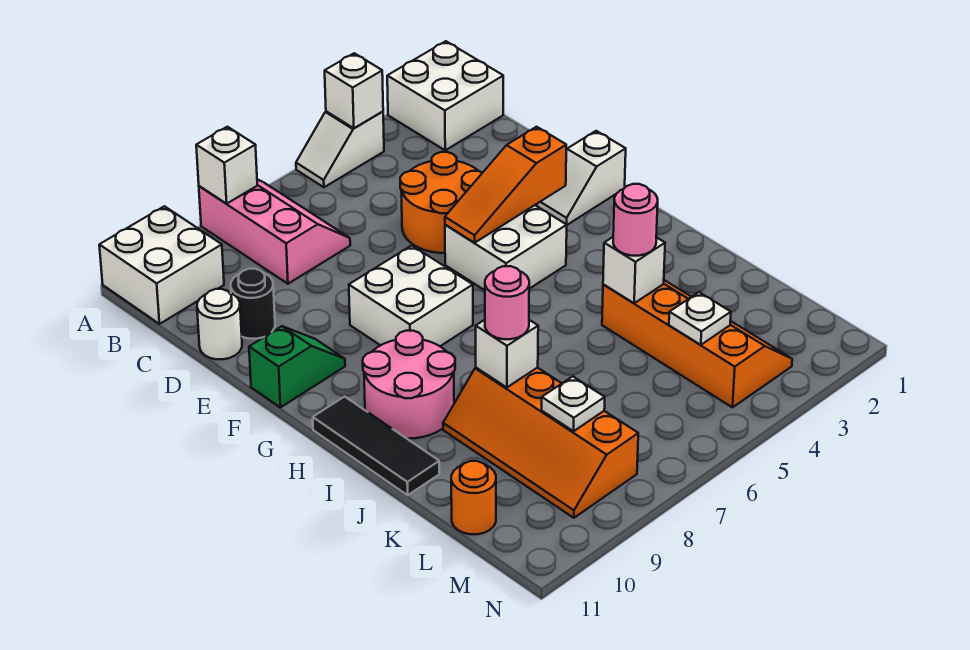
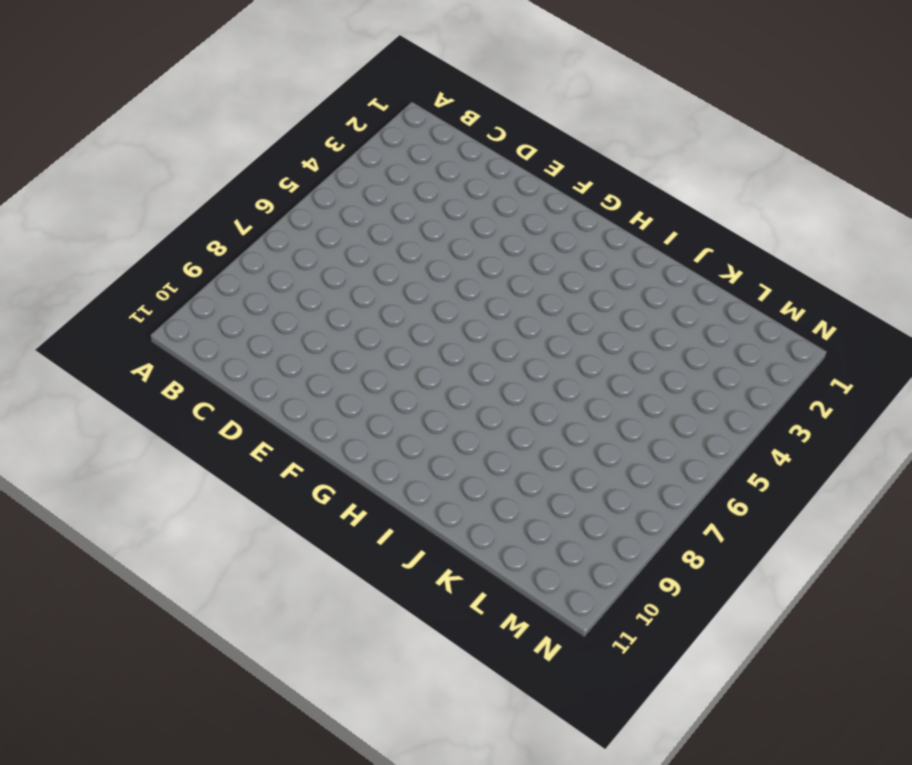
none -> white brick A1:B2 level 1
none -> white slope A4:A5 level 1 top 4
none -> pink slope A7:C8 level 1 top 8

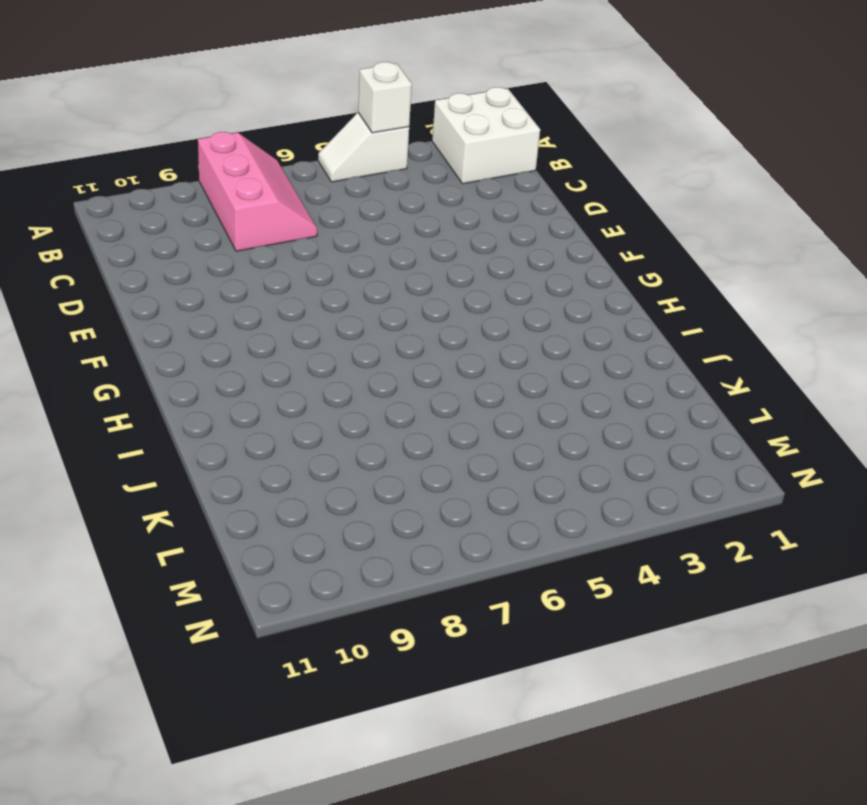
none -> white brick A10:B11 level 1
none -> orange round brick D4:E5 level 1
none -> black round brick D10 level 1

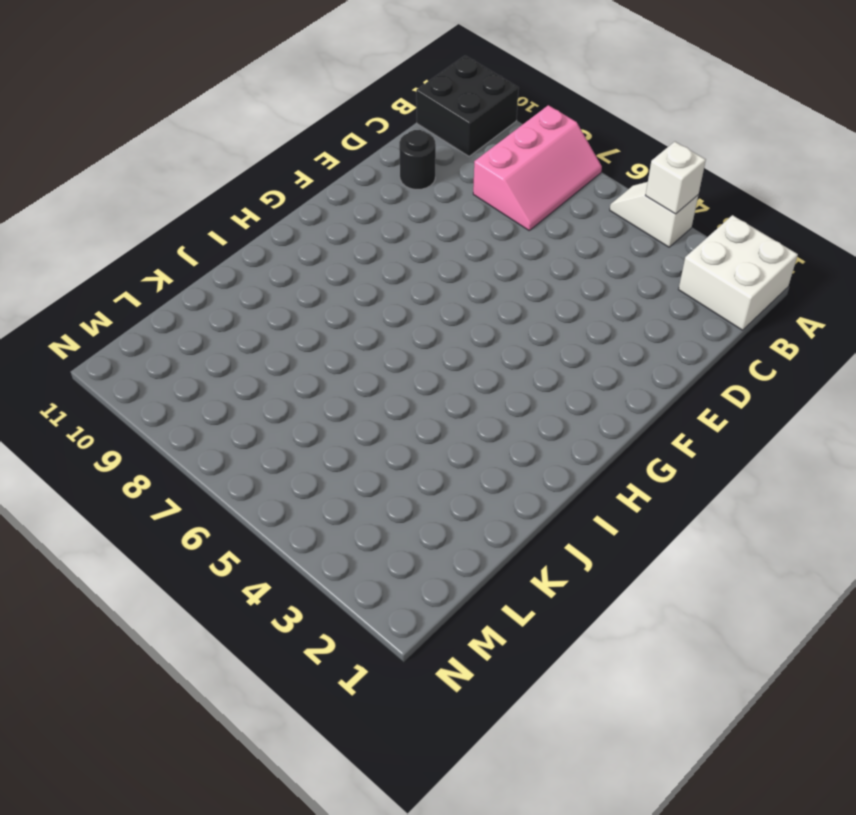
black brick A10:B11 level 1 -> white brick A10:B11 level 1
none -> orange round brick D4:E5 level 1
none -> white round brick D11 level 1
none -> white slope F1:F2 level 1 top 1

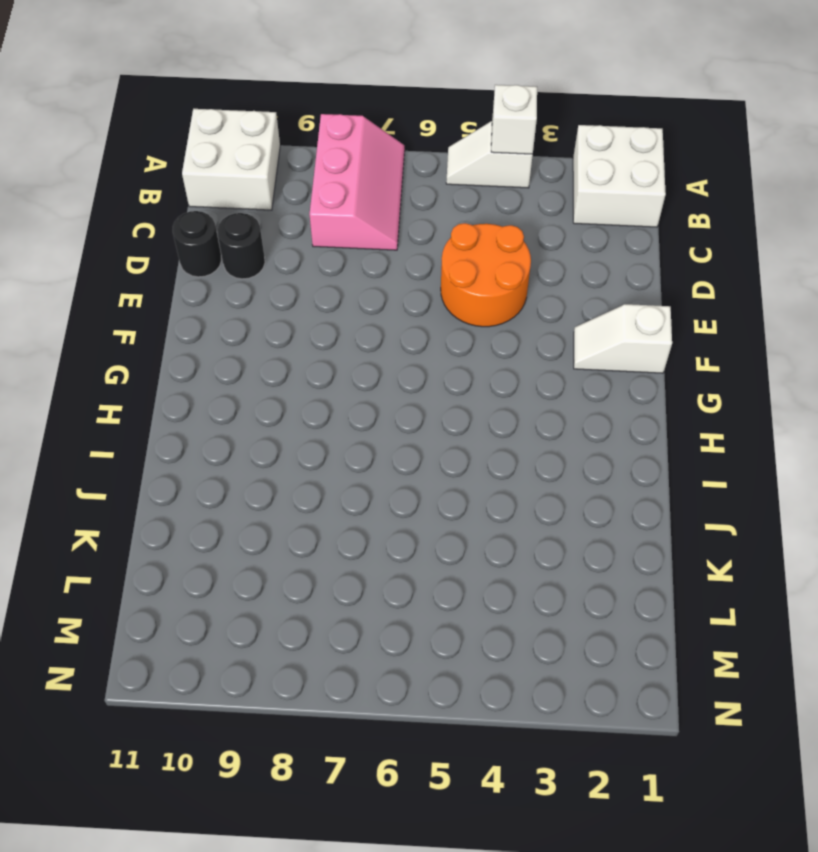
black round brick D11 level 1 -> white round brick D11 level 1
none -> white brick F4:G5 level 1
none -> white brick F7:G8 level 1
none -> green slope F10:F11 level 1 top 11

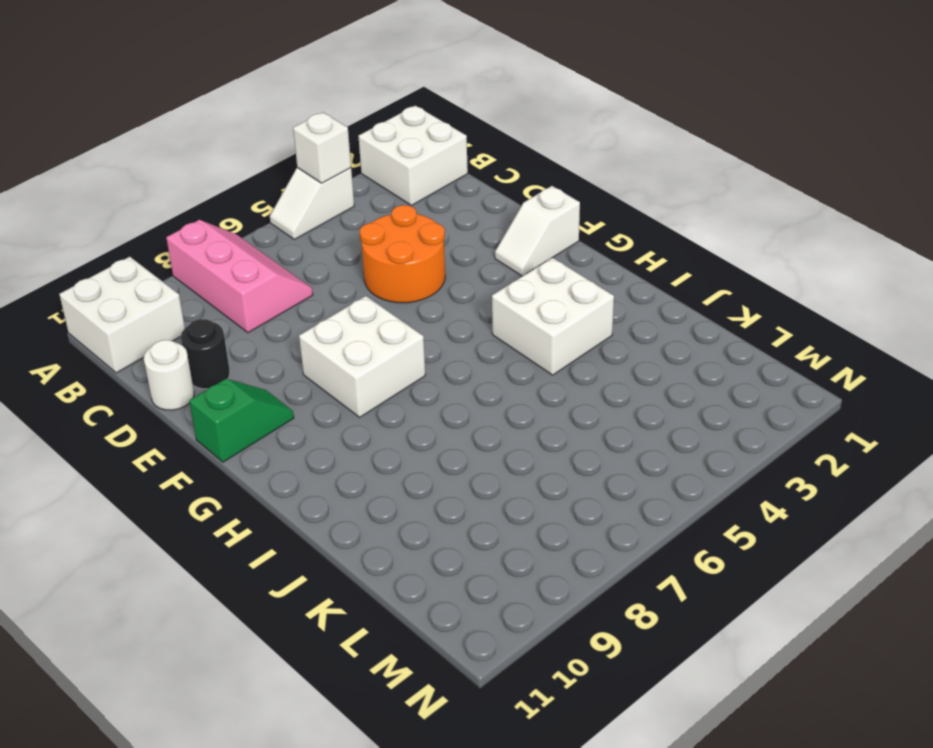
white brick H3:I4 level 1 -> white brick F4:G5 level 1
none -> pink round brick H9:I10 level 1
none -> black tile H11:J11 level 1
none -> orange slope J3:M4 level 1 top 4

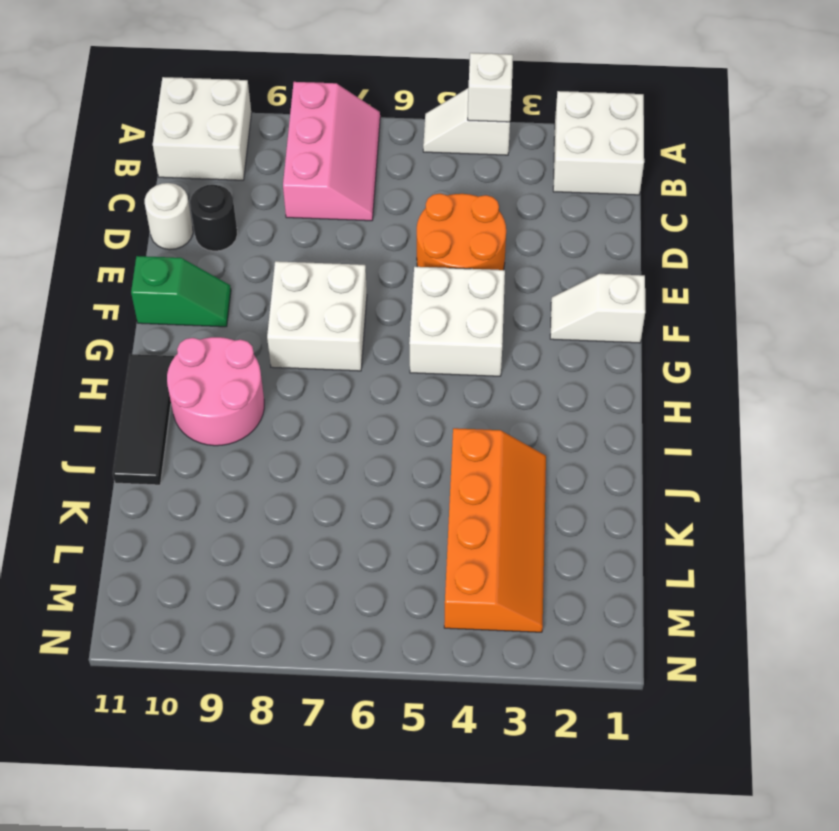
none -> orange slope J8:M9 level 1 top 8
none -> orange round brick L11 level 1
none -> white brick A8 level 2

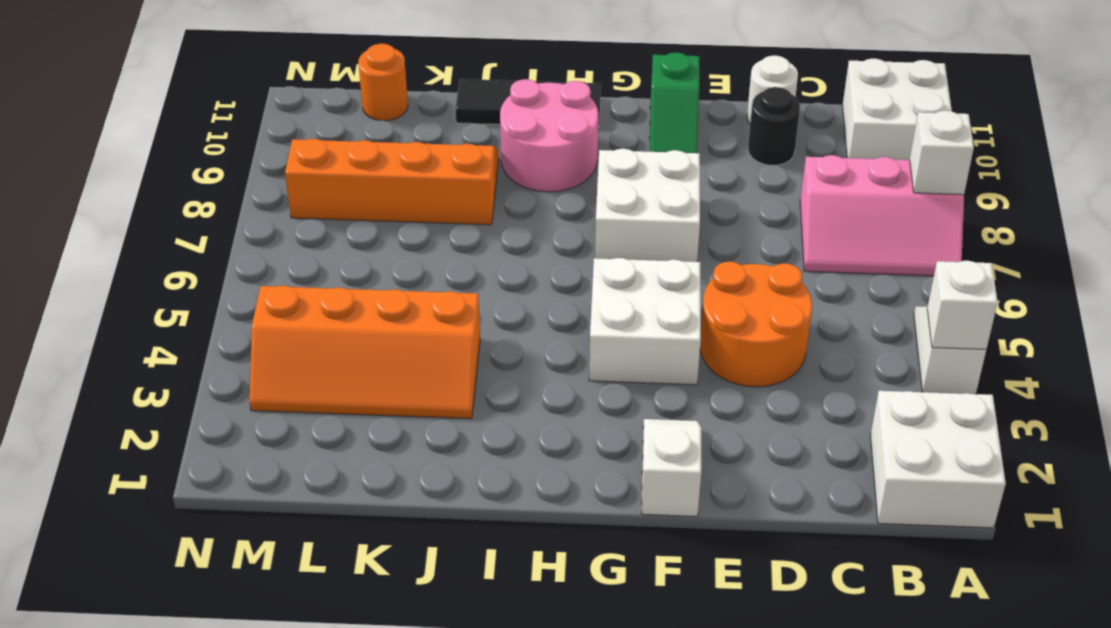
none -> orange slope F3:F5 level 2 top 3
none -> white brick J4 level 2
none -> white brick J8 level 2

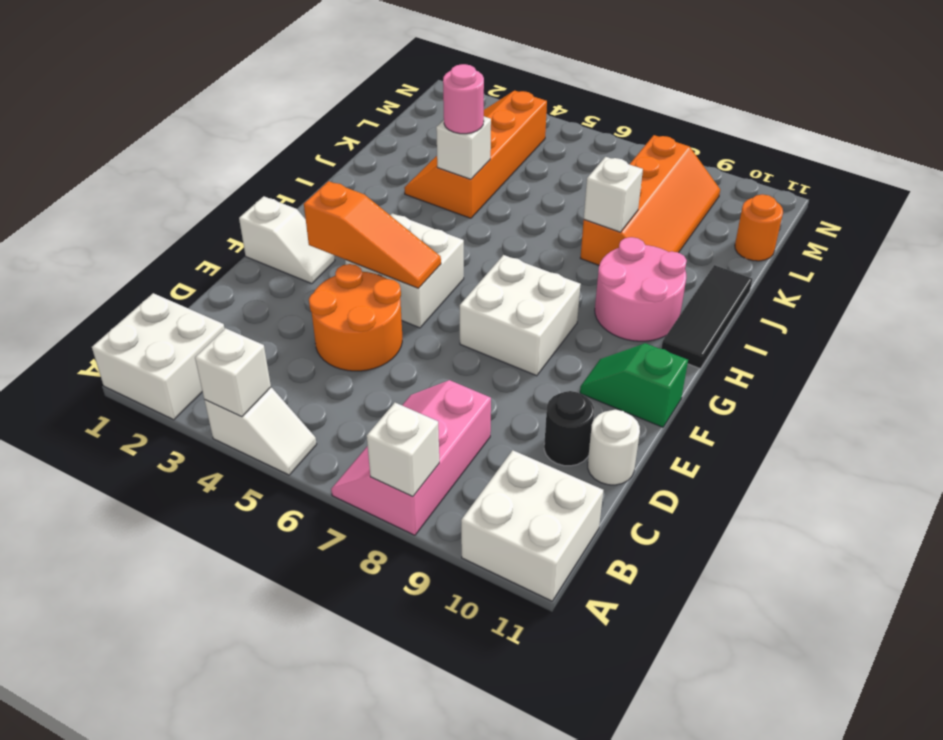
none -> white plate L4 level 2
none -> white plate L8 level 2
none -> pink round brick J8 level 3

